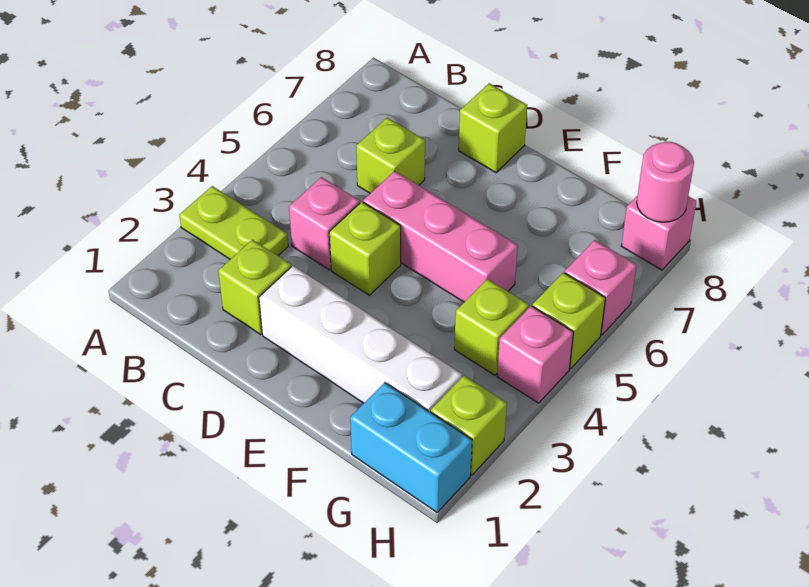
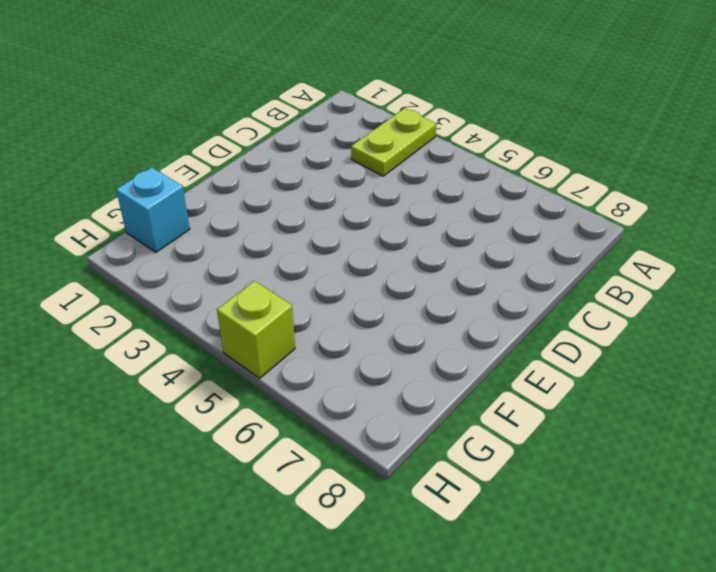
cyan brick G1 level 1 -> cyan brick G1:H1 level 1
none -> lime brick C2 level 1
none -> pink brick C4 level 1
none -> lime brick C6 level 1

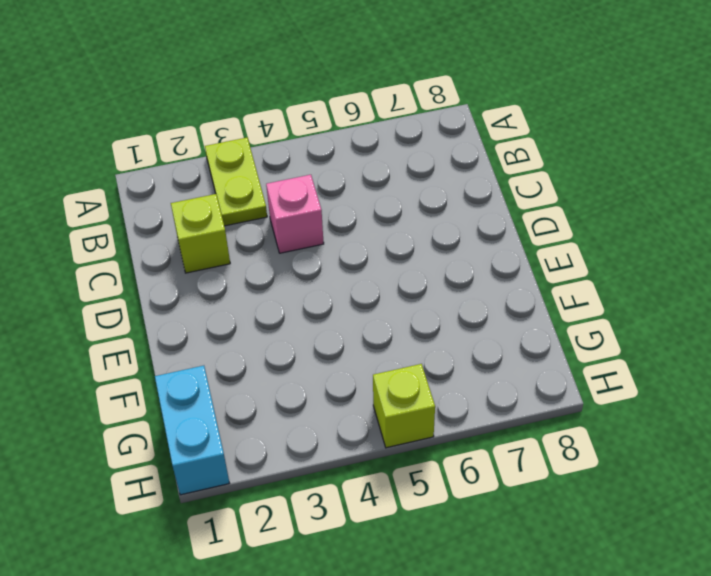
none -> lime brick C6 level 1
none -> white brick D2:G2 level 1
none -> lime brick D4 level 1

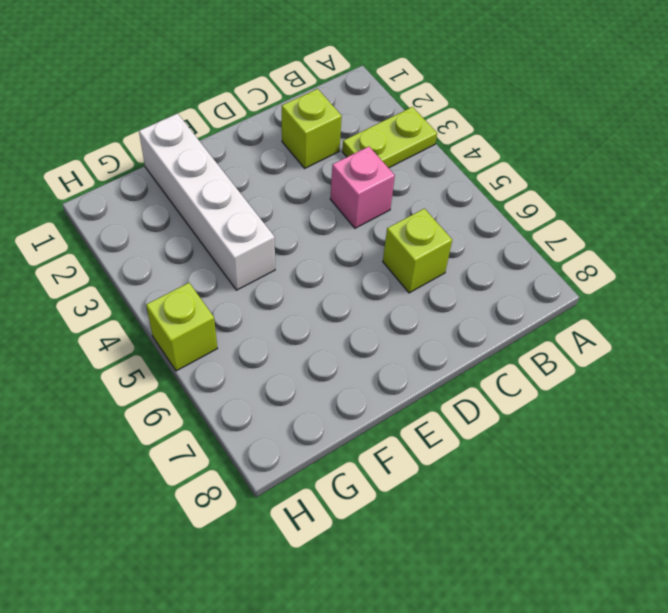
white brick F1:F4 level 1 -> white brick D2:G2 level 1
none -> lime brick D4 level 1
none -> pink brick D5:F5 level 1
none -> lime brick D8 level 1

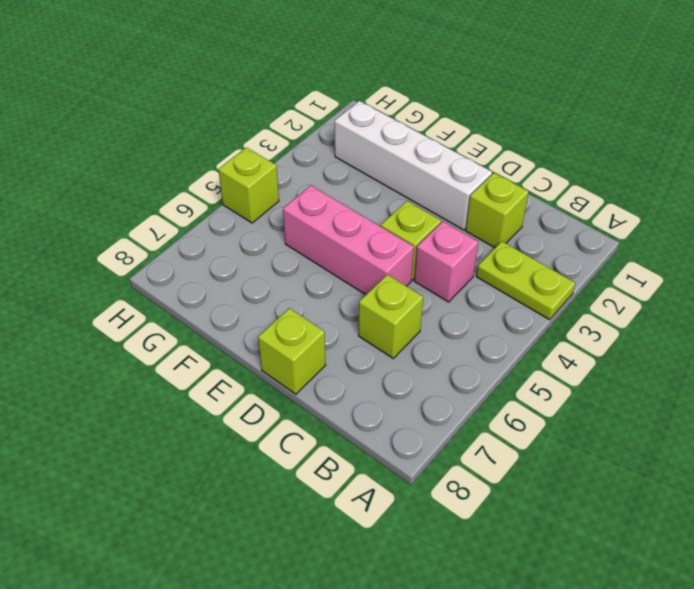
none -> cyan brick G1:H1 level 1
none -> lime brick G4 level 1
none -> lime brick H2 level 1

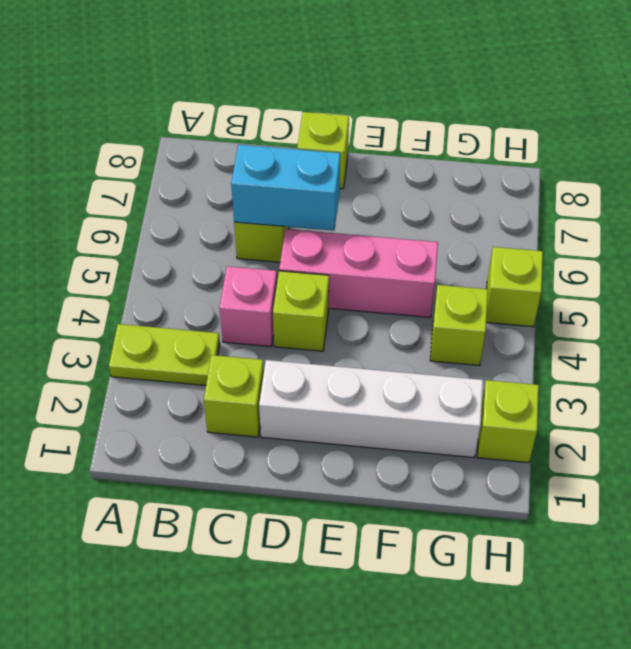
cyan brick C6:D6 level 2 -> cyan brick G1:H1 level 1
none -> pink brick H4 level 1
none -> pink brick H6 level 1
none -> pink brick H8 level 1

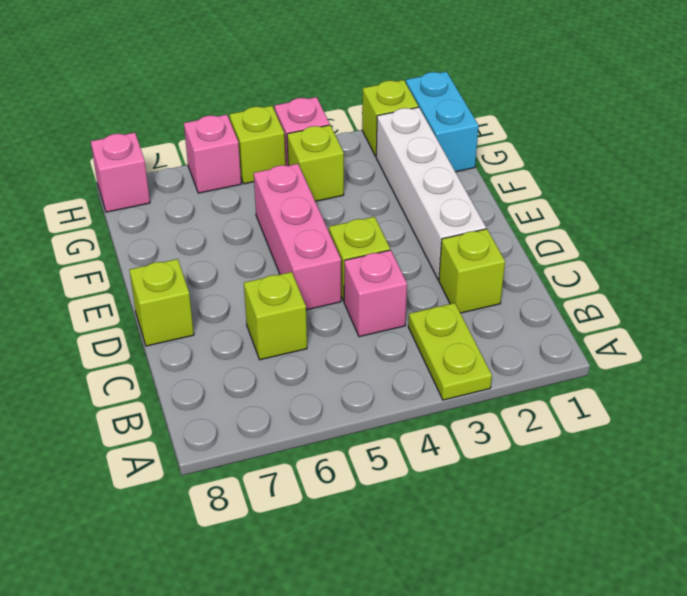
none -> pink round brick H8 level 2

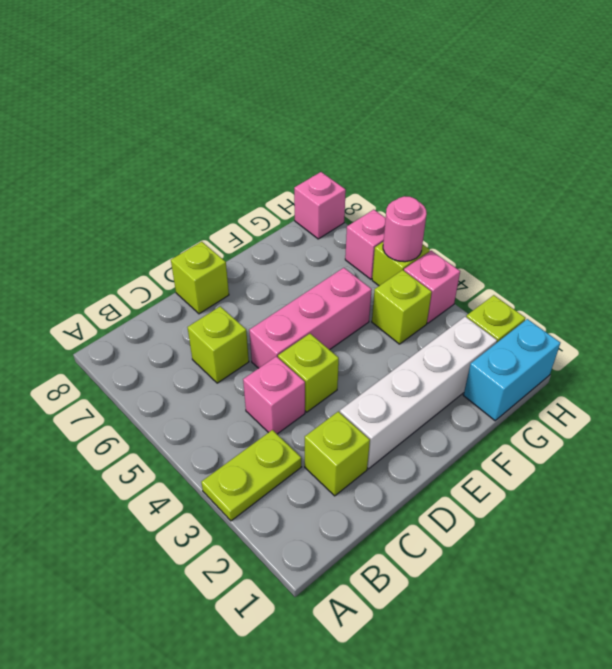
pink round brick H5 level 2 -> pink round brick H8 level 2

